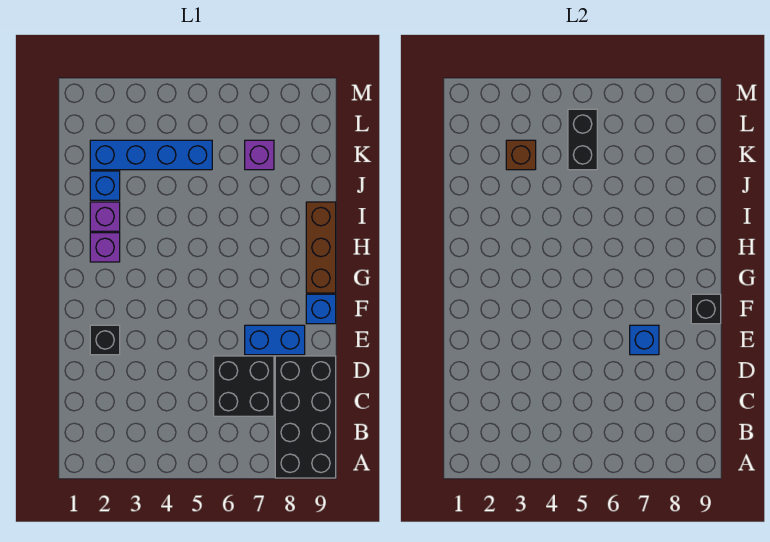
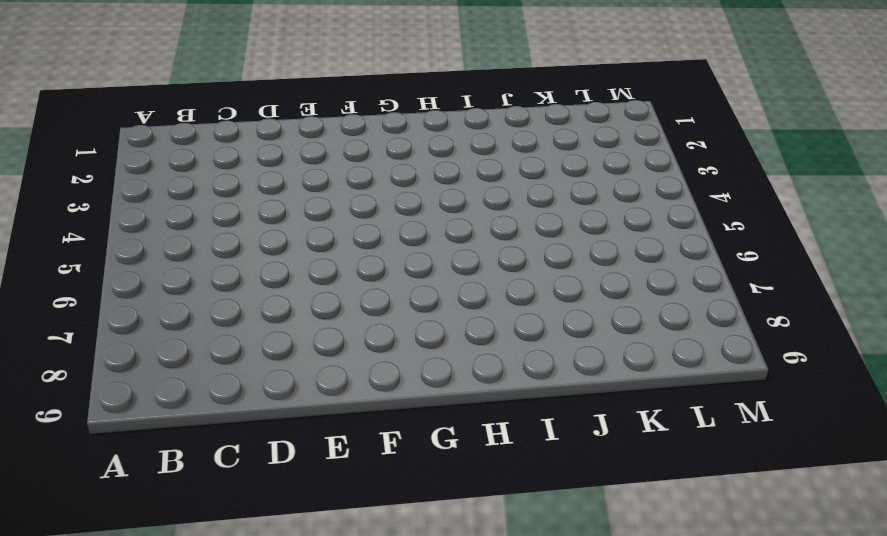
none -> black brick A8:D9 level 1
none -> black brick C6:D7 level 1
none -> black brick E2 level 1

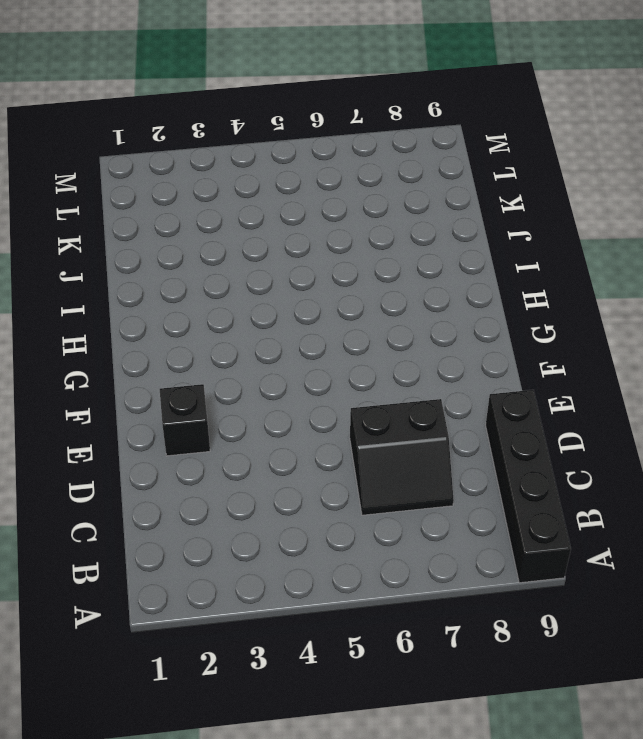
black brick A9:D9 level 1 -> black brick A8:D9 level 1
black slope C6:D7 level 1 top D -> black brick C6:D7 level 1
none -> blue brick E7:E8 level 1
none -> blue brick F9 level 1
none -> brown brick G9:I9 level 1

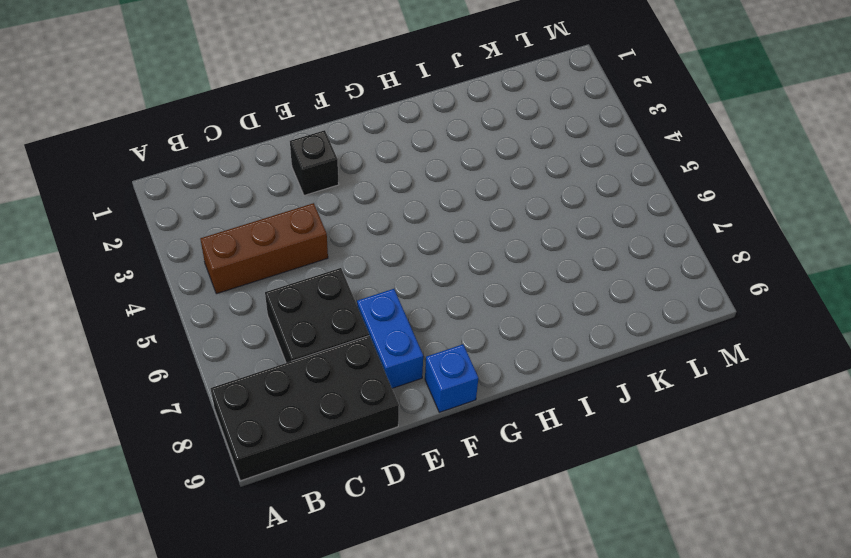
brown brick B4:D4 level 1 -> brown brick G9:I9 level 1
none -> purple brick H2 level 1
none -> purple brick I2 level 1
none -> blue brick J2 level 1

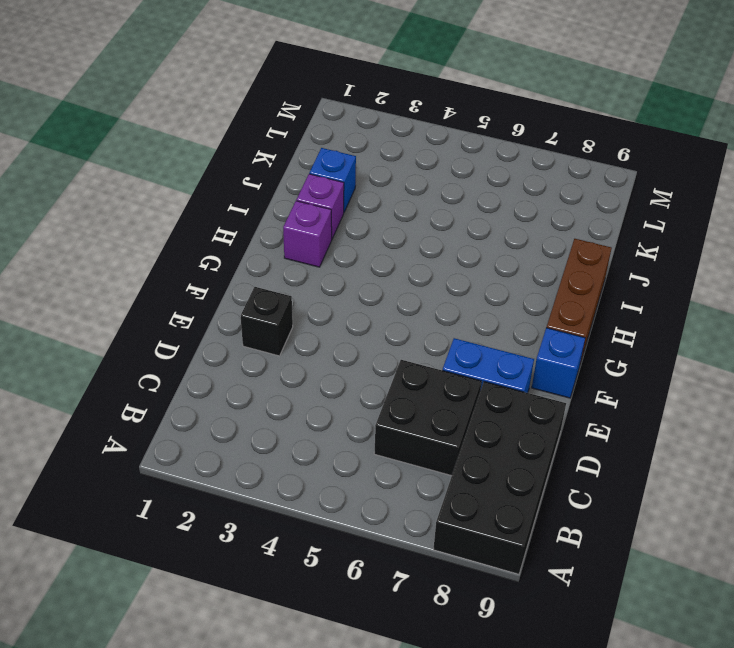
none -> blue brick K2:K5 level 1
none -> purple brick K7 level 1
none -> blue brick E7 level 2

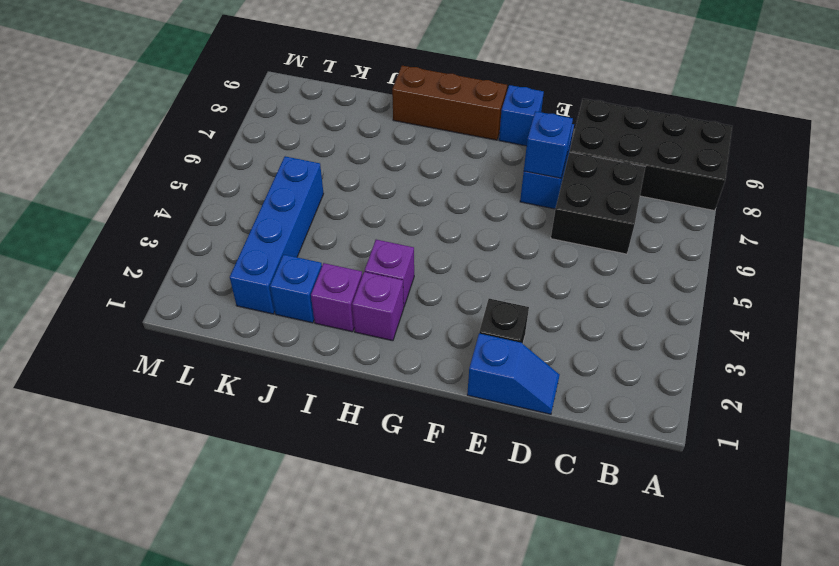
blue slope D1:E1 level 1 top E -> none
purple brick H3 level 1 -> purple brick K7 level 1
none -> black brick F9 level 2
none -> brown brick K3 level 2
none -> black brick K5:L5 level 2

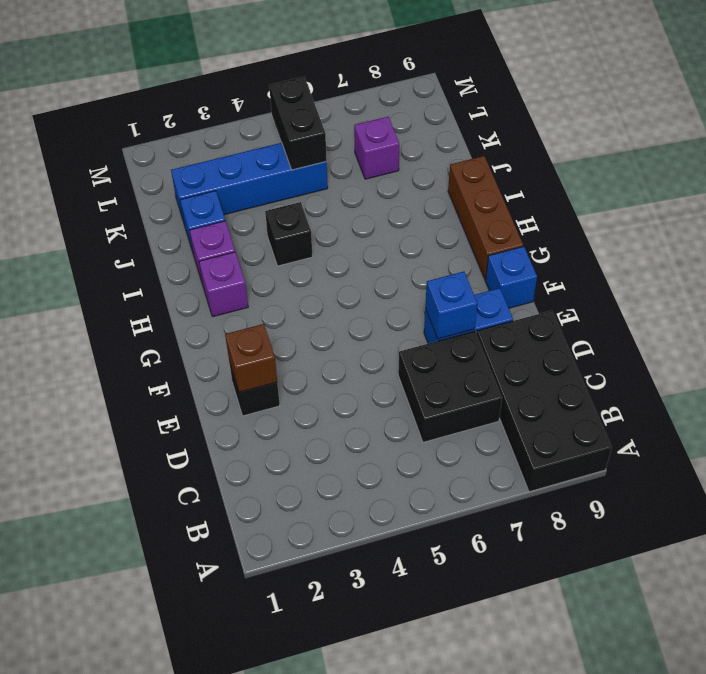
brown brick E2 level 2 -> brown brick K3 level 2
black brick I4 level 1 -> black brick F9 level 2

